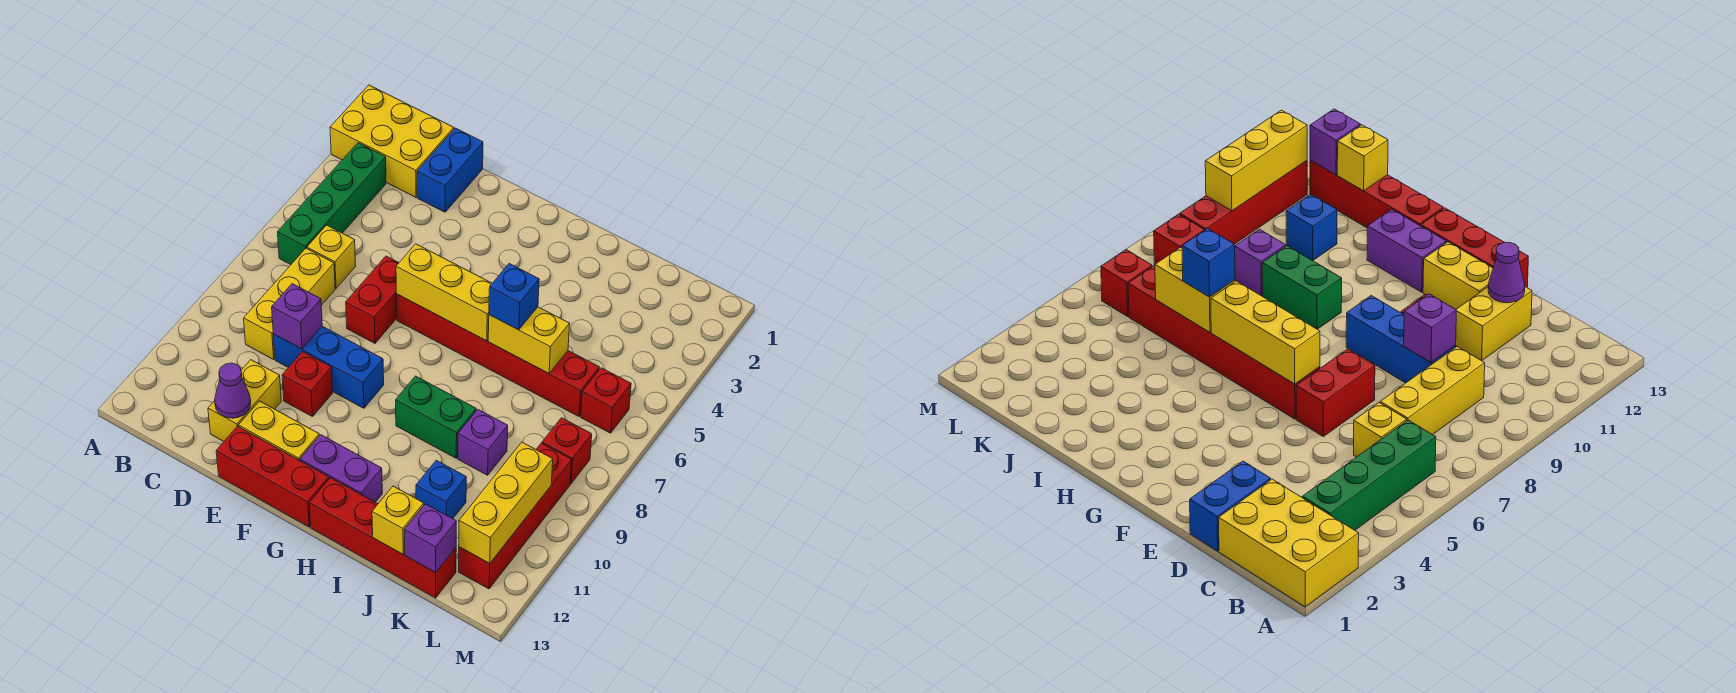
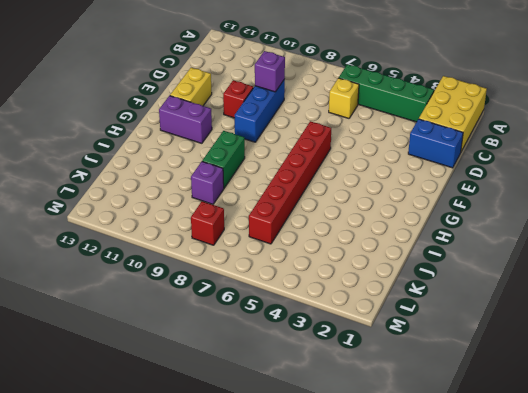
purple brick G11:G12 level 1 -> purple brick G12:H12 level 1
none -> yellow brick C7:C9 level 1
none -> yellow brick D11:D12 level 1
none -> red brick E6:E7 level 1

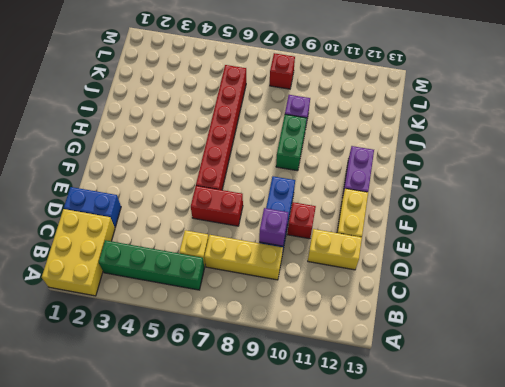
none -> red brick E13:G13 level 1
none -> red brick H13:K13 level 1
none -> blue brick J11 level 1

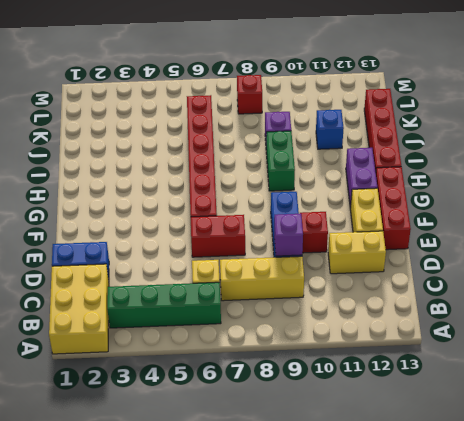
none -> red brick L6 level 1
none -> red brick L9:L12 level 1
none -> purple cone D12 level 2

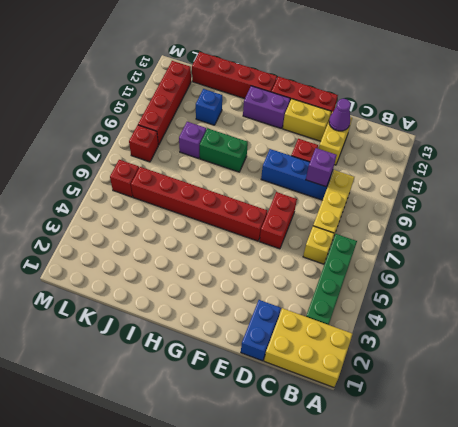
none -> yellow brick F6:H6 level 2
none -> yellow brick I6:J6 level 2
none -> yellow brick J13 level 2

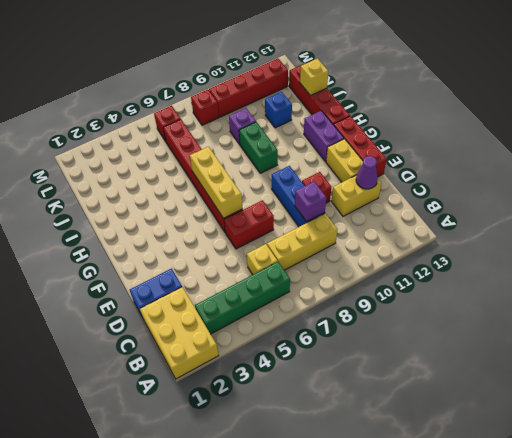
none -> yellow brick I6:J6 level 2
none -> purple brick K13 level 2
none -> yellow brick L10:L12 level 2

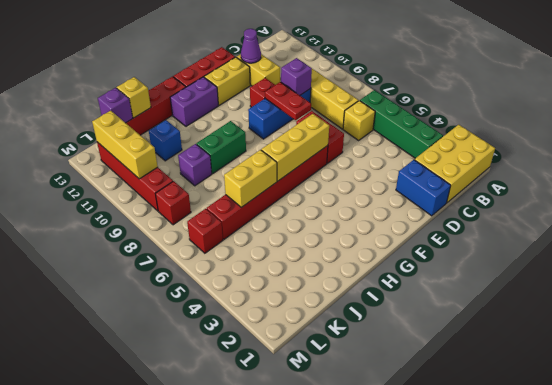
red plate E8:E9 level 2 -> none
none -> blue brick I6 level 3

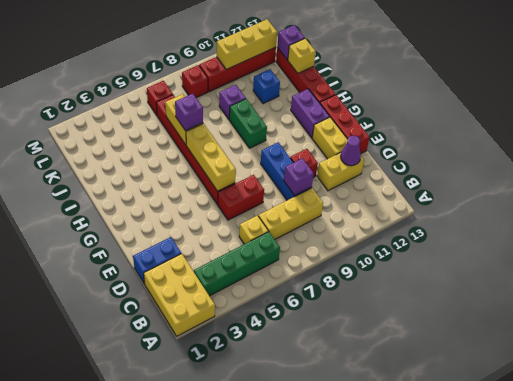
purple brick I6 level 3 -> blue brick I6 level 3

